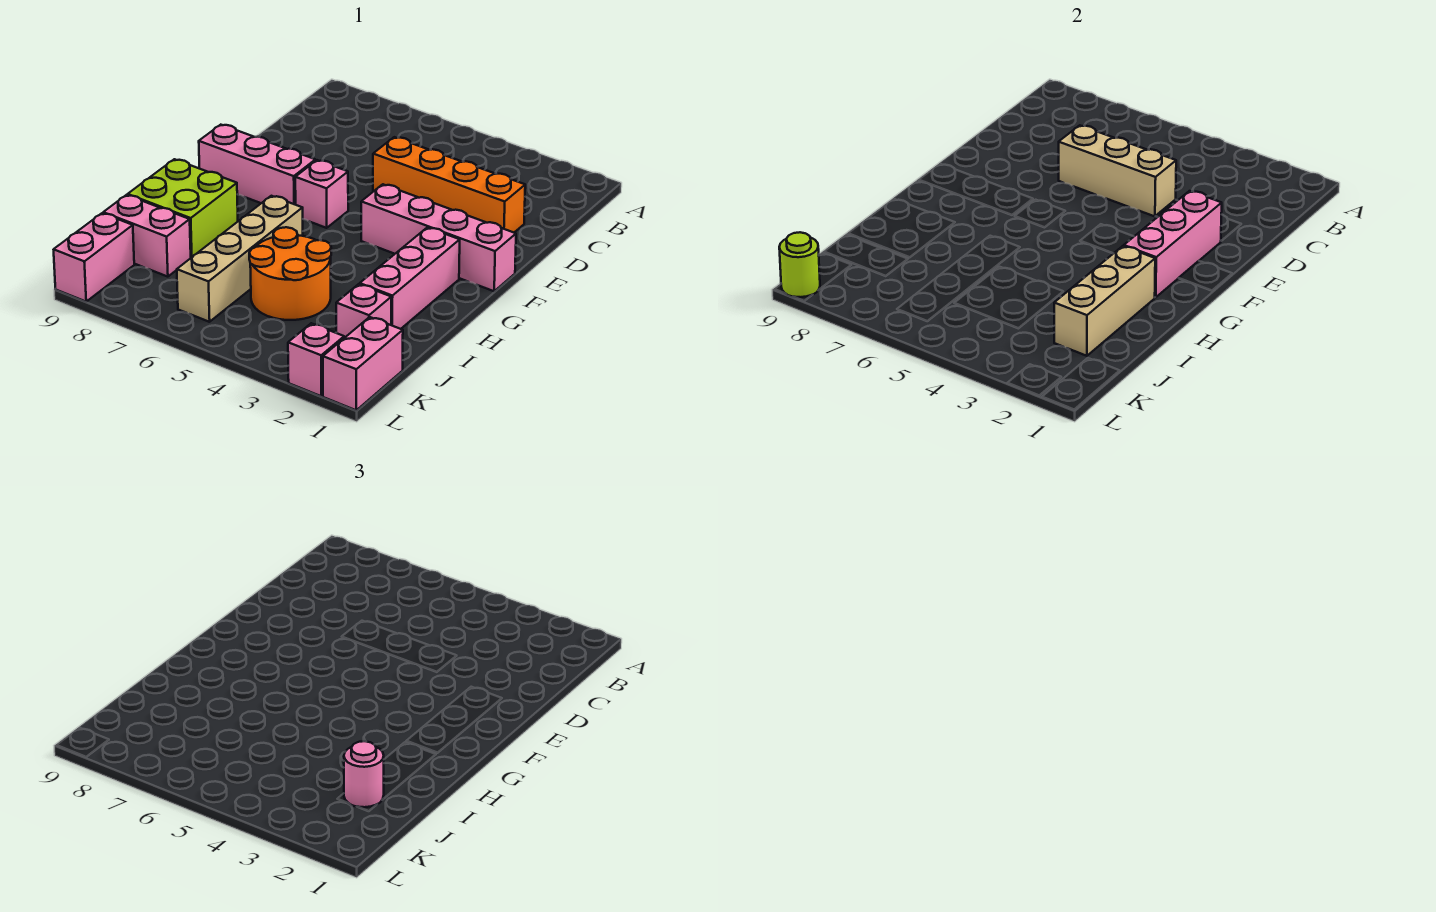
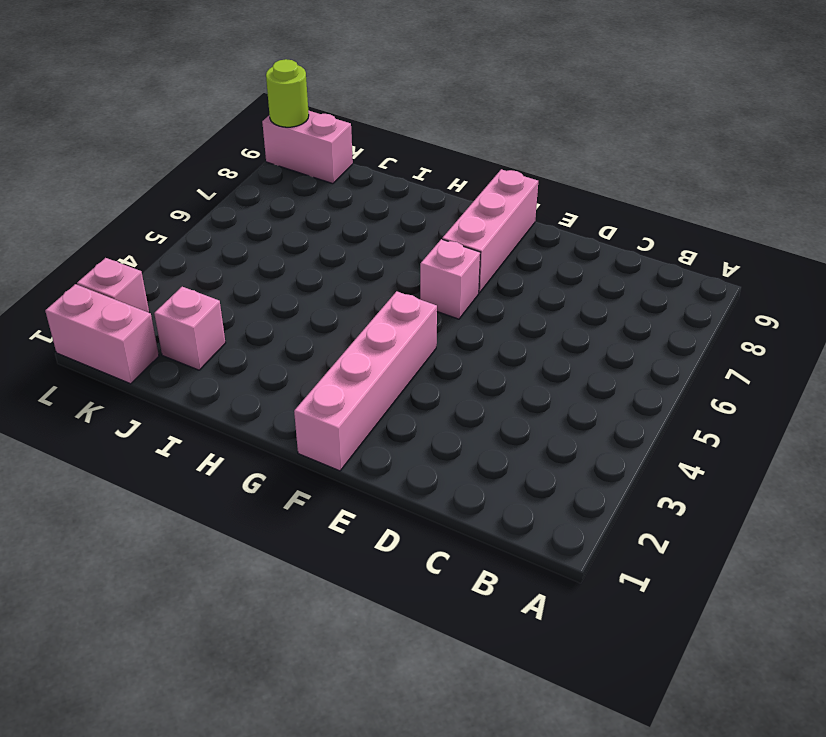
none -> orange brick D2:D5 level 1
none -> pink brick G2:I2 level 1
none -> tan brick H6:K6 level 1

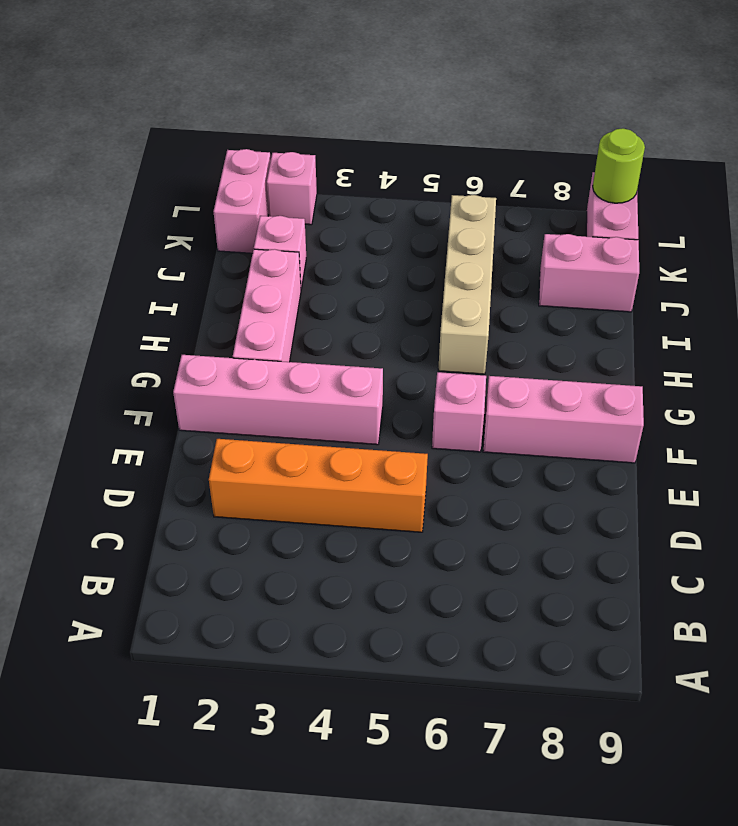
none -> lime brick H8:I9 level 1
none -> orange round brick I4:J5 level 1
none -> tan brick D4:D6 level 2

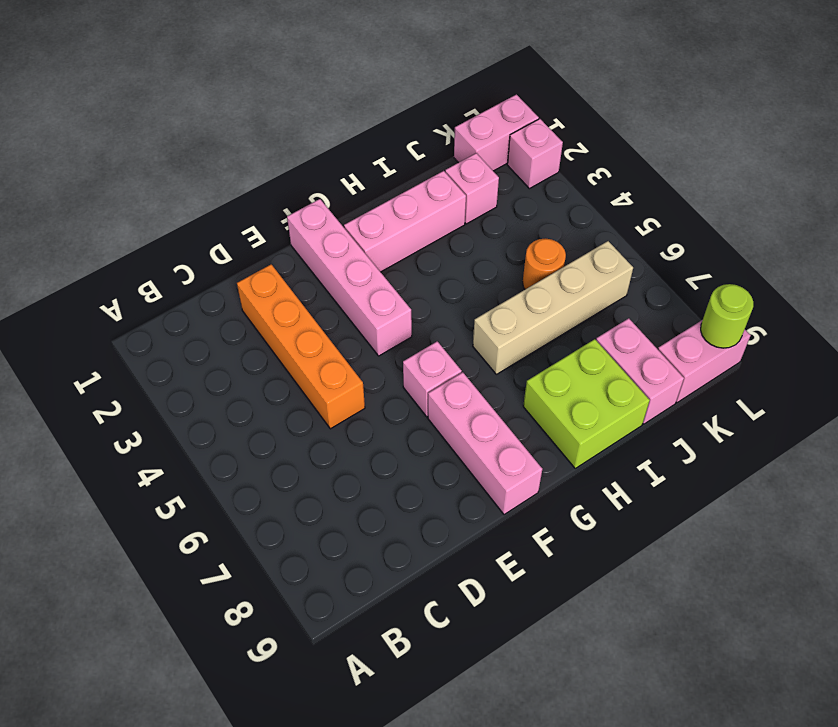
orange round brick J5 level 1 -> orange round brick I4:J5 level 1
none -> tan brick D4:D6 level 2
none -> pink brick E2:G2 level 2
none -> tan brick H2:J2 level 2

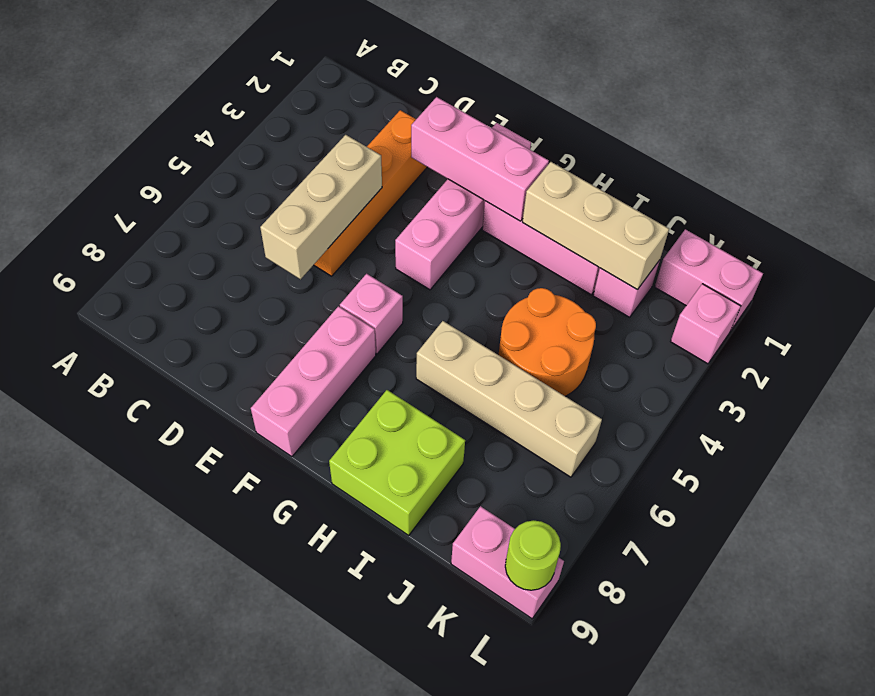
none -> pink brick J8:J9 level 1
none -> pink round brick J2 level 3

